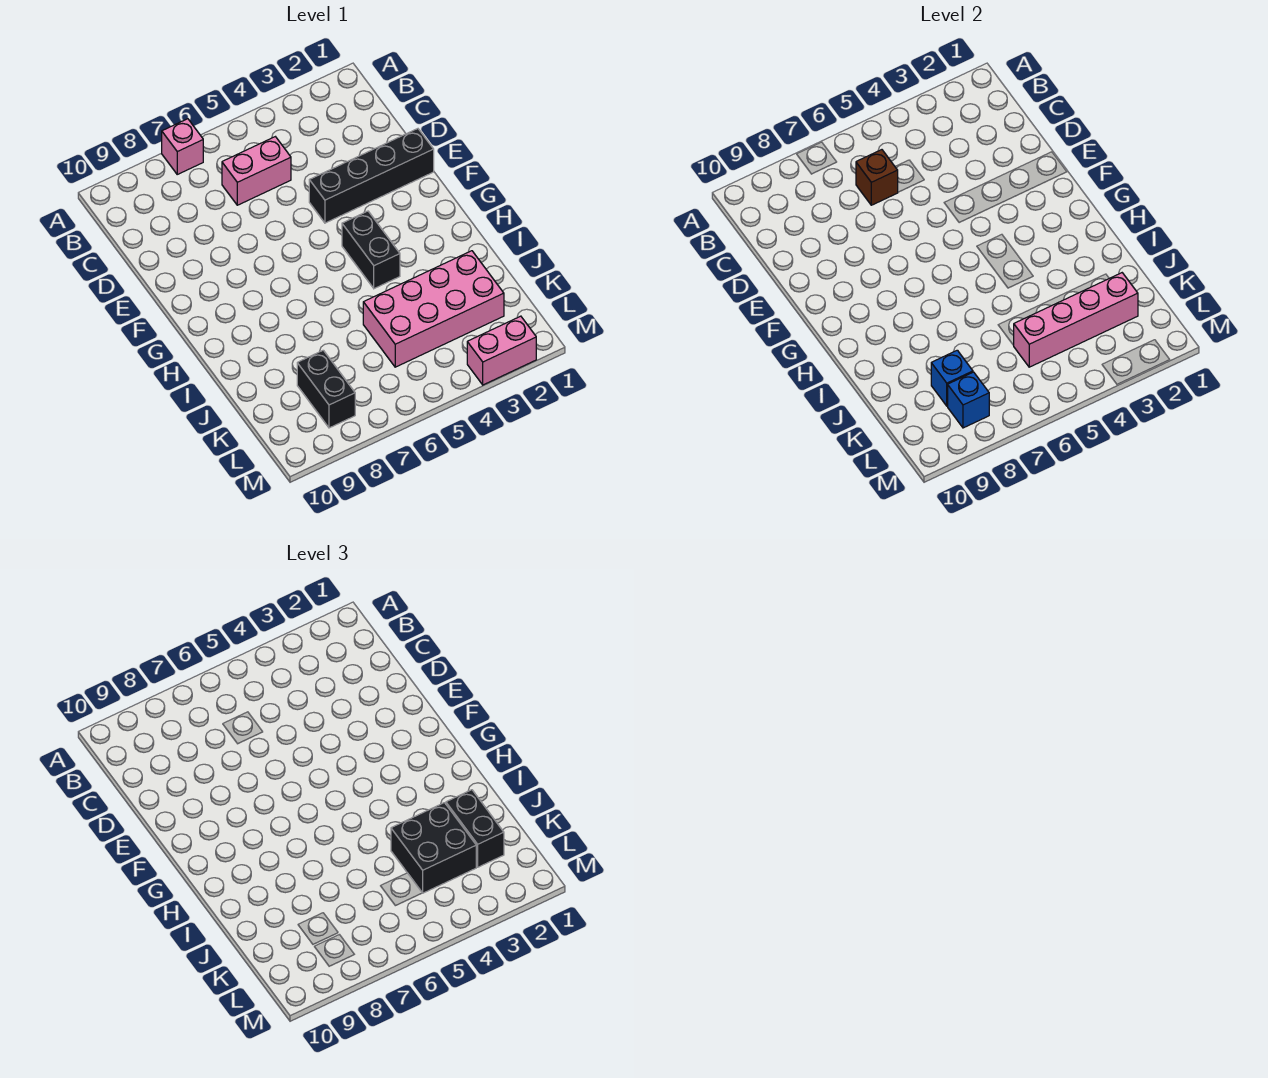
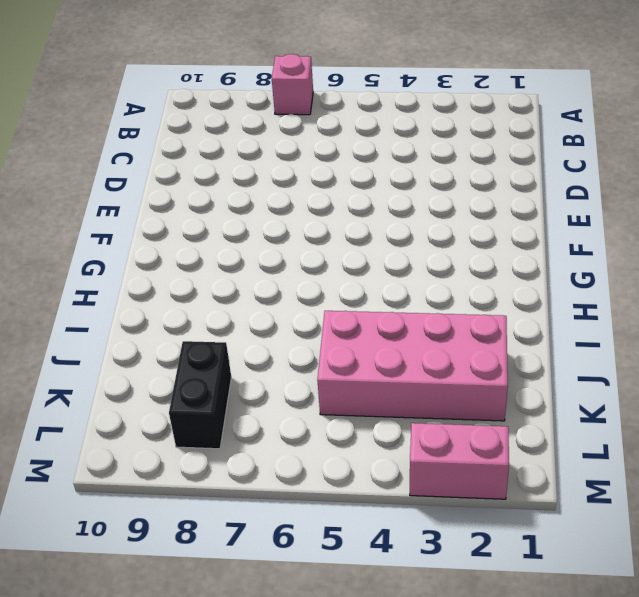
none -> pink brick C5:C6 level 1
none -> black brick E1:E4 level 1
none -> black brick G4:H4 level 1

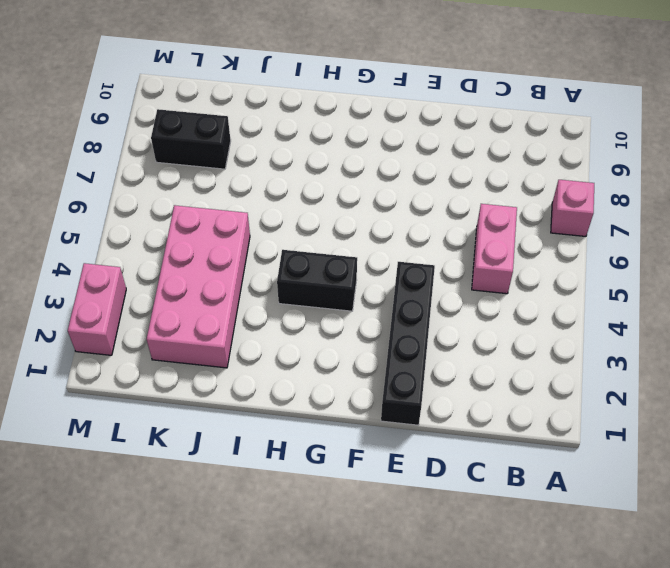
none -> brown brick C6 level 2
none -> pink brick K2:K5 level 2
none -> blue brick K8 level 2

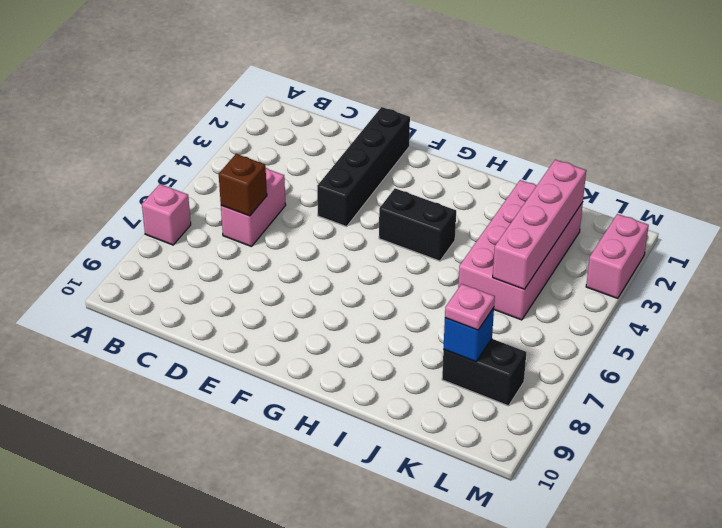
pink plate K8 level 3 -> none
none -> blue brick L8 level 2
none -> black brick J2:K2 level 3
none -> black brick J3:K4 level 3

